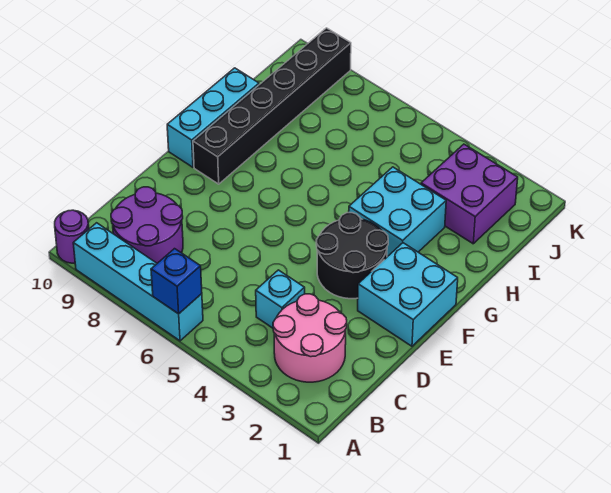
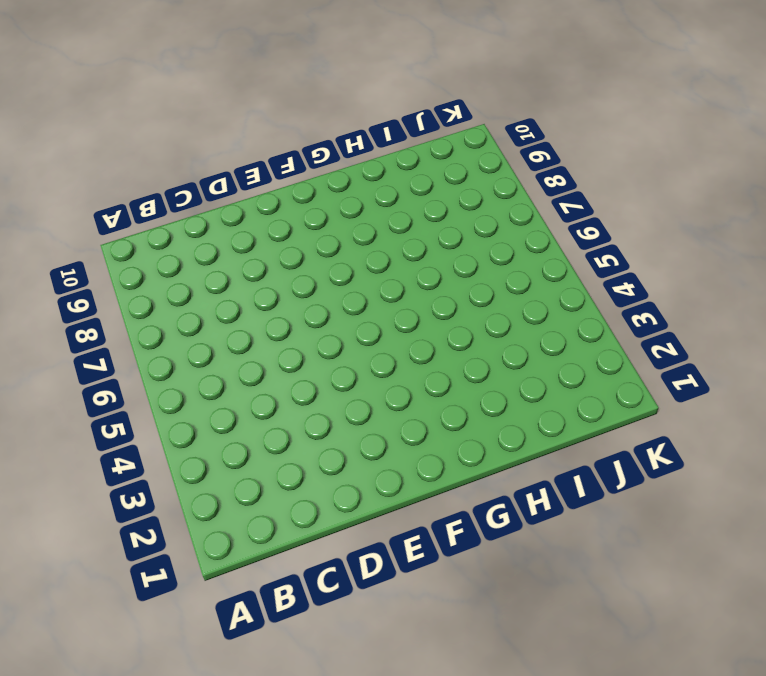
none -> cyan brick A6:A9 level 1
none -> purple round brick A10 level 1
none -> pink round brick B2:C3 level 1

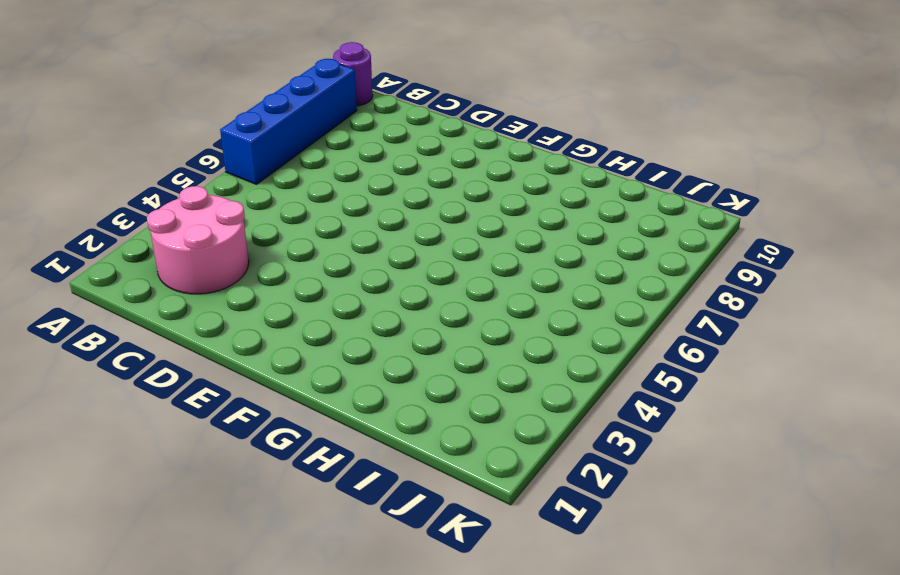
blue brick A6:A9 level 1 -> cyan brick A6:A9 level 1
none -> purple round brick B8:C9 level 1
none -> cyan brick C4 level 1
none -> cyan brick E1:F2 level 1

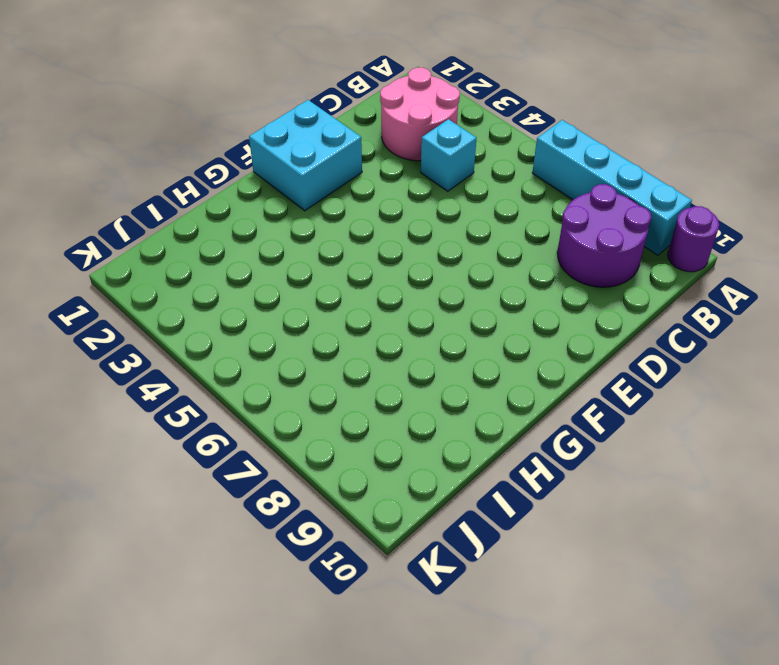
none -> black round brick E3:F4 level 1
none -> black brick F9:K9 level 1
none -> cyan brick F10:H10 level 1

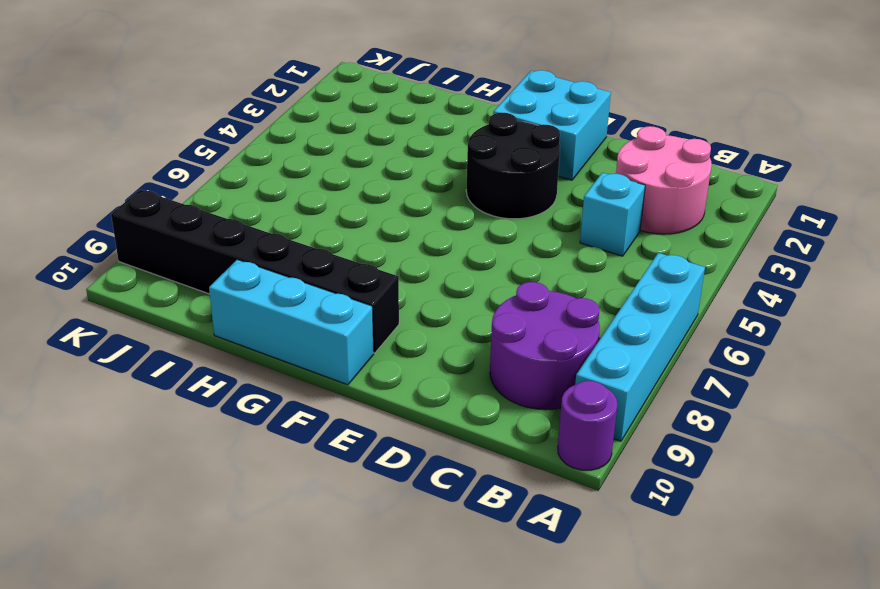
none -> cyan brick G3:H4 level 1
none -> purple brick I2:J3 level 1
none -> blue brick A6 level 2

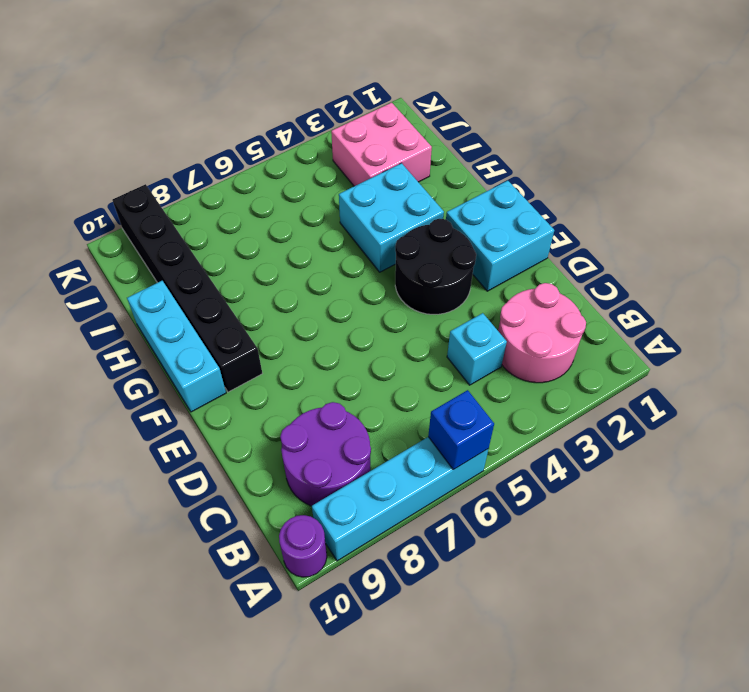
pink brick I2:J3 level 1 -> purple brick I2:J3 level 1

